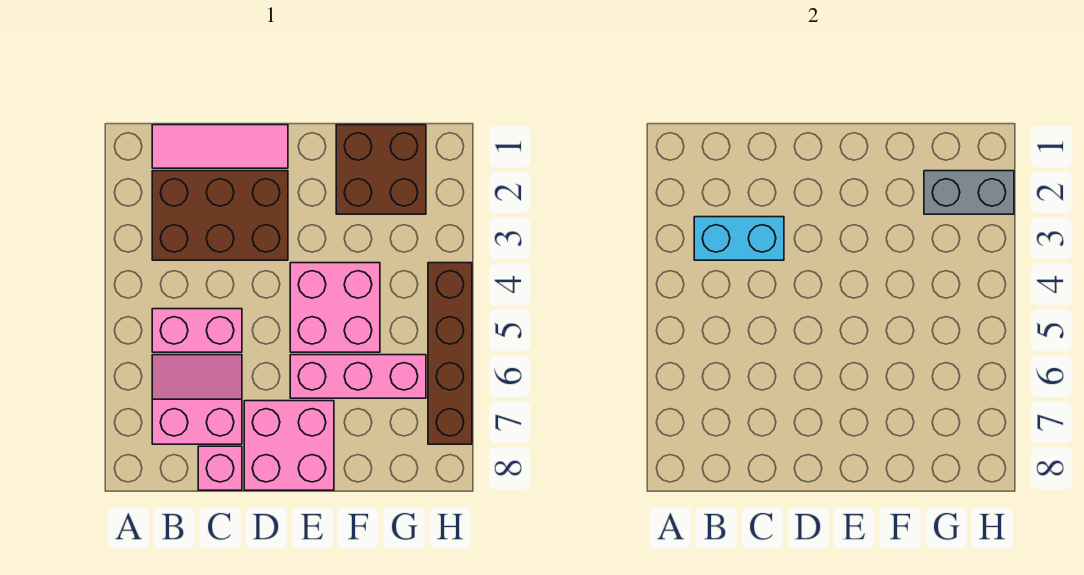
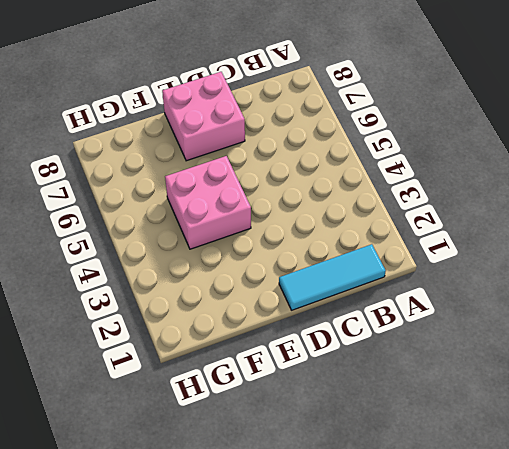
cyan tile B1:D1 level 1 -> pink tile B1:D1 level 1
none -> brown brick B2:D3 level 1
none -> pink brick B5:C5 level 1
none -> pink slope B6:C7 level 1 top 7

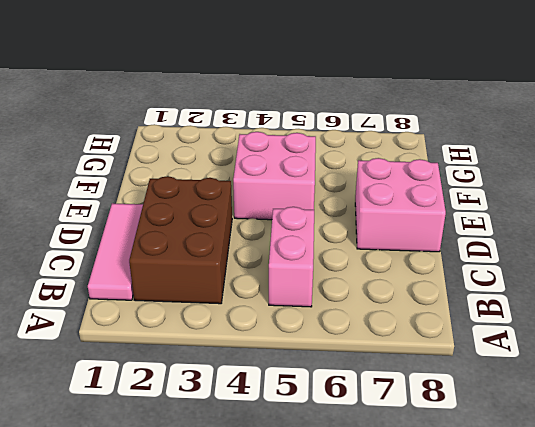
none -> pink slope B6:C7 level 1 top 7
none -> pink brick C8 level 1
none -> pink brick E6:G6 level 1

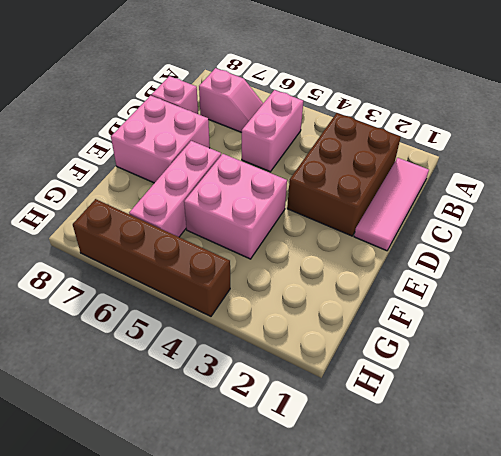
pink slope B6:B7 level 1 top 7 -> pink slope B6:C7 level 1 top 7
none -> brown brick F1:G2 level 1
none -> cyan brick B3:C3 level 2
none -> grey brick G2:H2 level 2

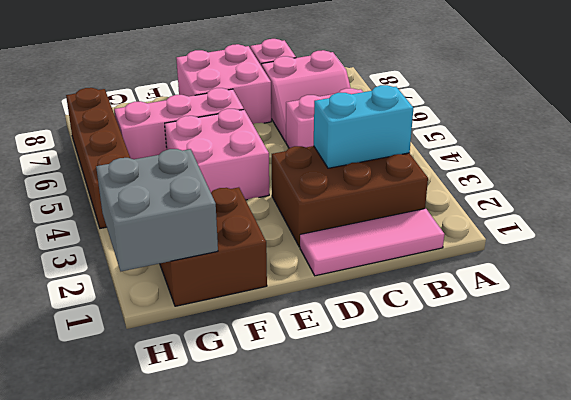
grey brick G1:H2 level 2 -> grey brick G2:H2 level 2

